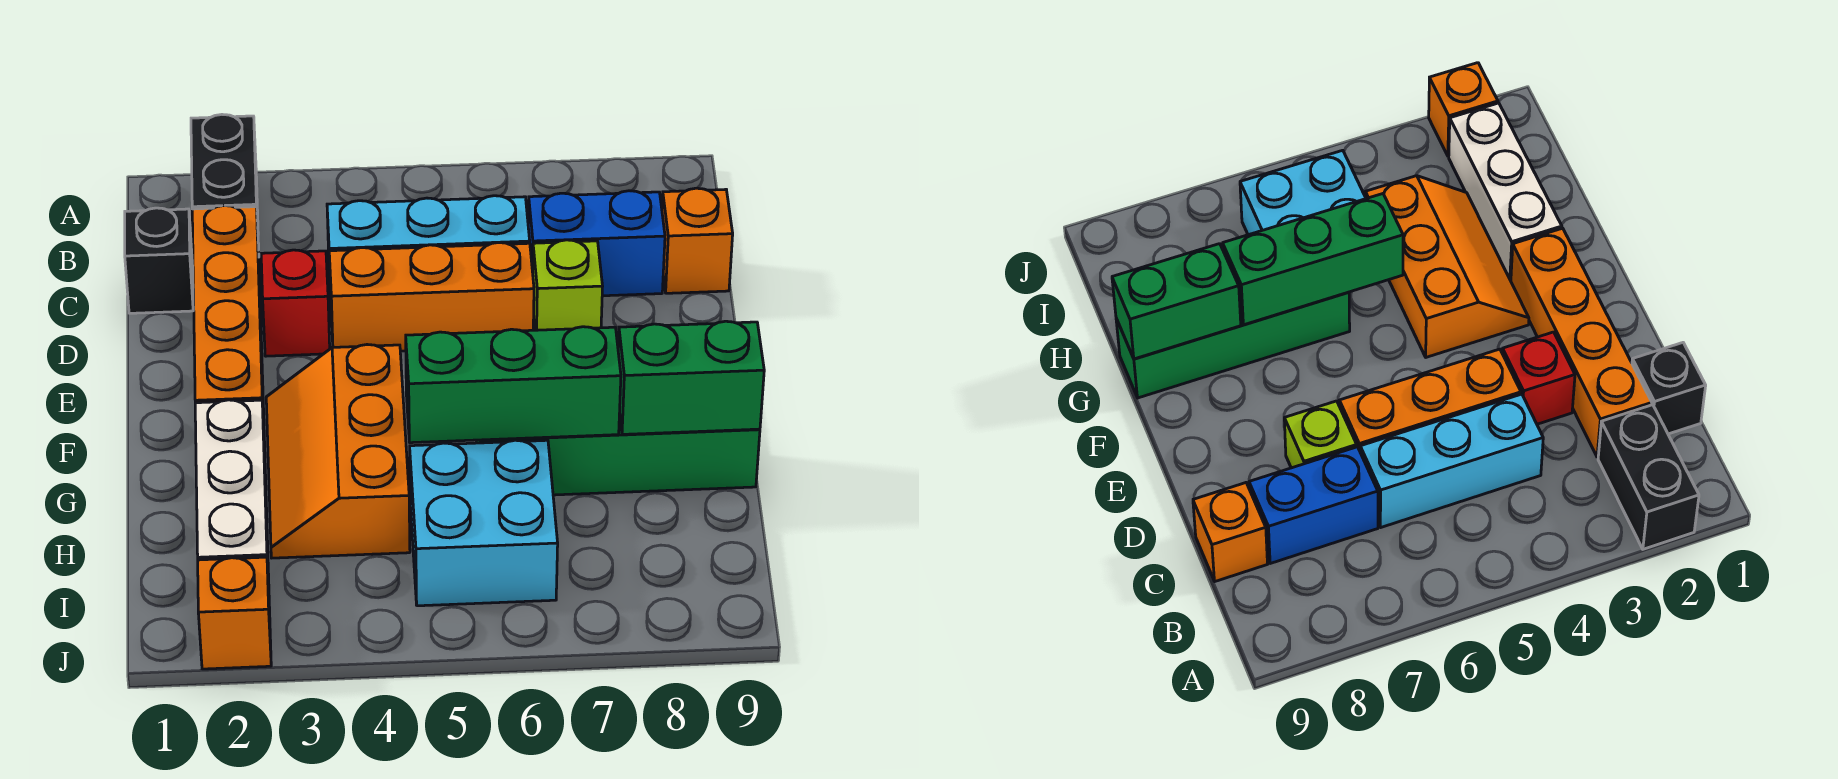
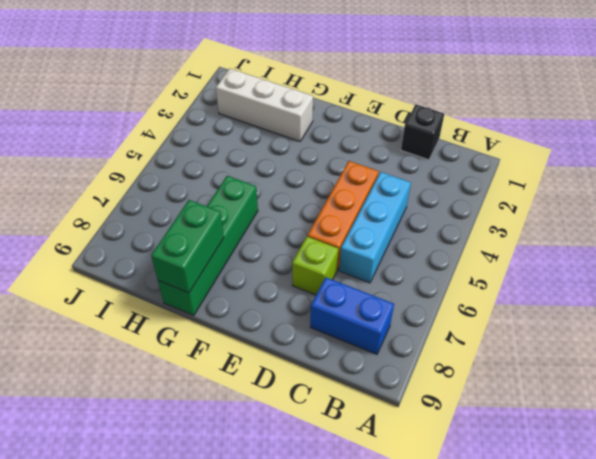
blue brick B8:C8 level 1 -> blue brick C7:C8 level 1
none -> black brick A2:B2 level 1
none -> orange brick C2:F2 level 1
none -> orange brick C9 level 1

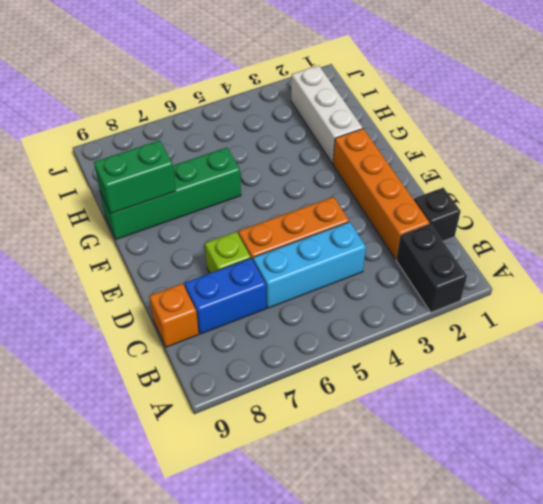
none -> red brick D3 level 1
none -> orange slope F3:H4 level 1 top 4
none -> cyan brick H5:I6 level 1

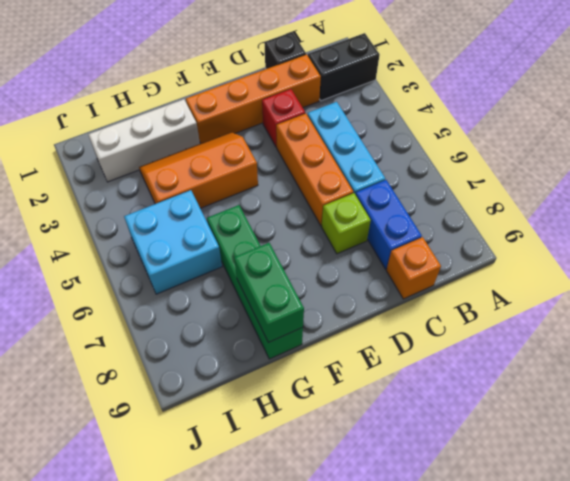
none -> orange brick J2 level 1
none -> green brick G5:G7 level 2

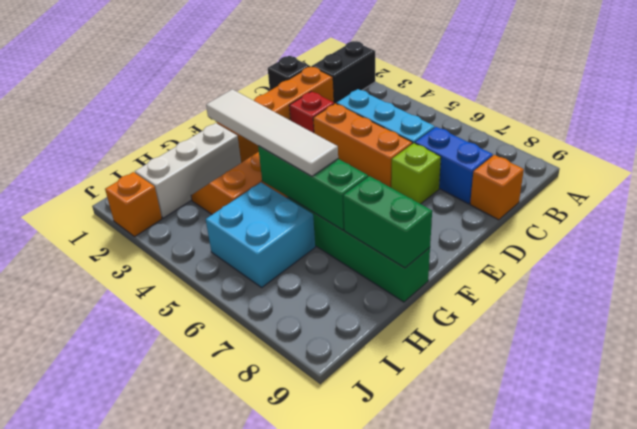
white tile G3:G6 level 3 -> none

